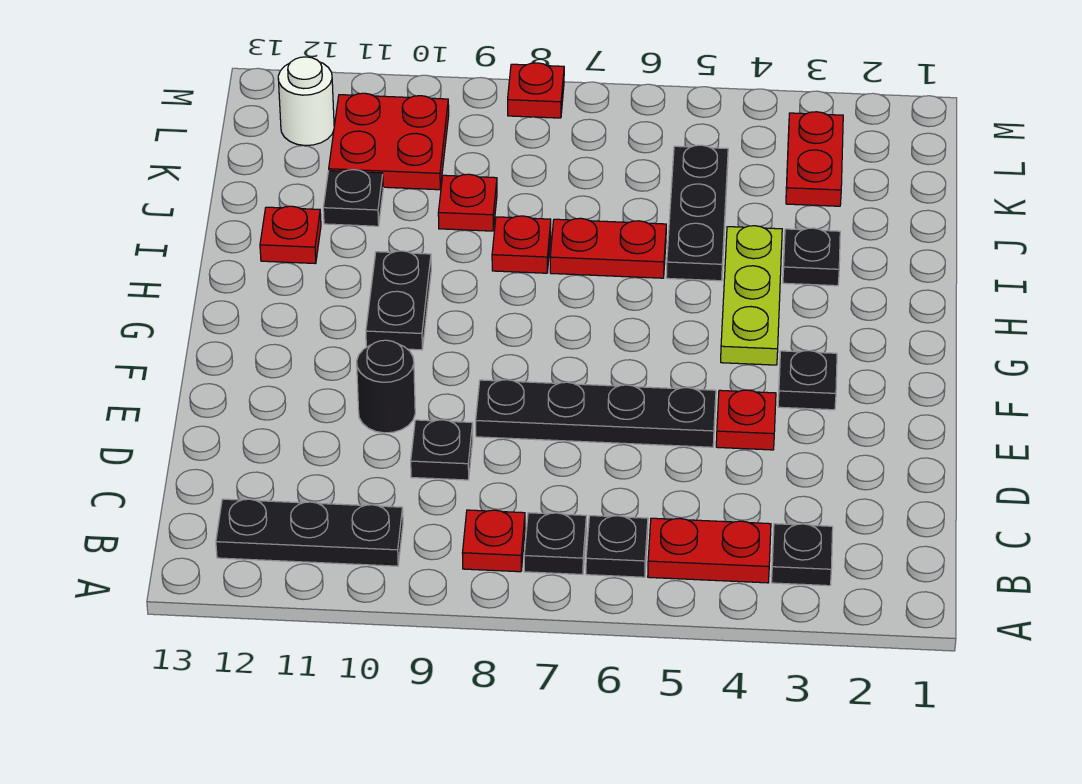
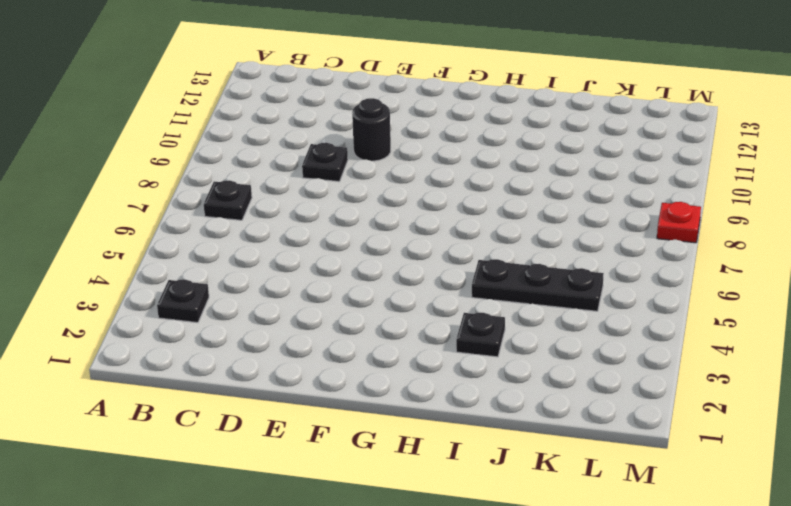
none -> red plate B4:B5 level 1
none -> black plate B6 level 1
none -> red plate B8 level 1

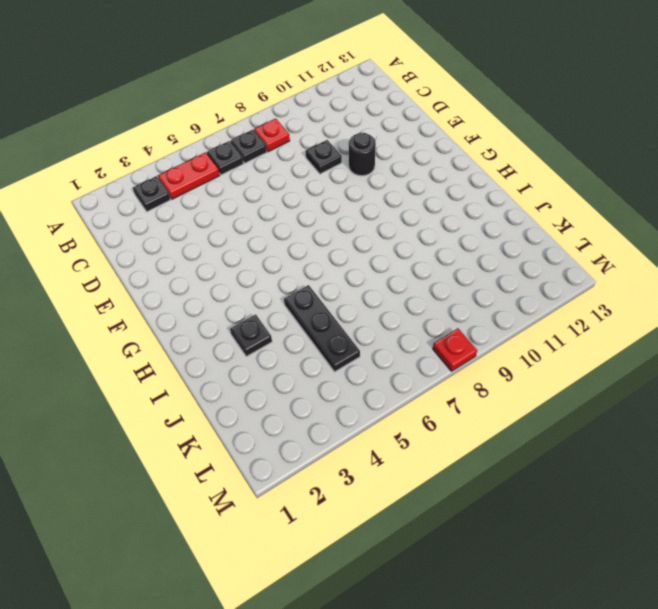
none -> black plate B10:B12 level 1
none -> red plate E4 level 1
none -> black plate E5:E8 level 1

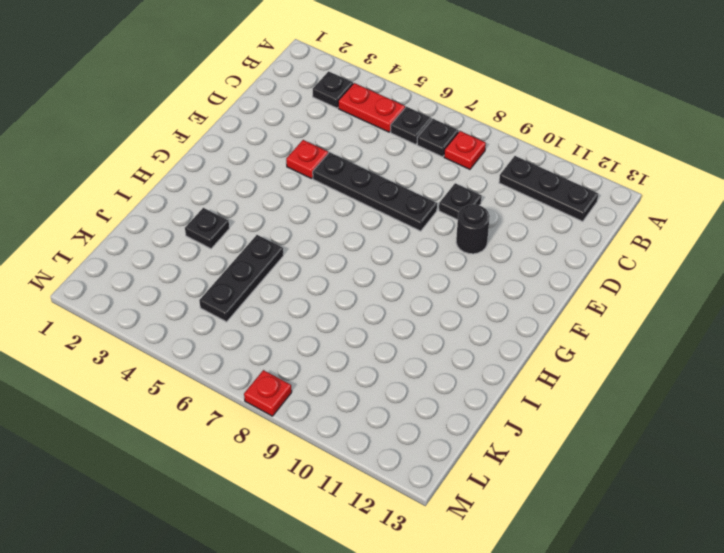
none -> black plate F3 level 1
none -> lime plate G4:I4 level 1
none -> black plate G10:H10 level 1

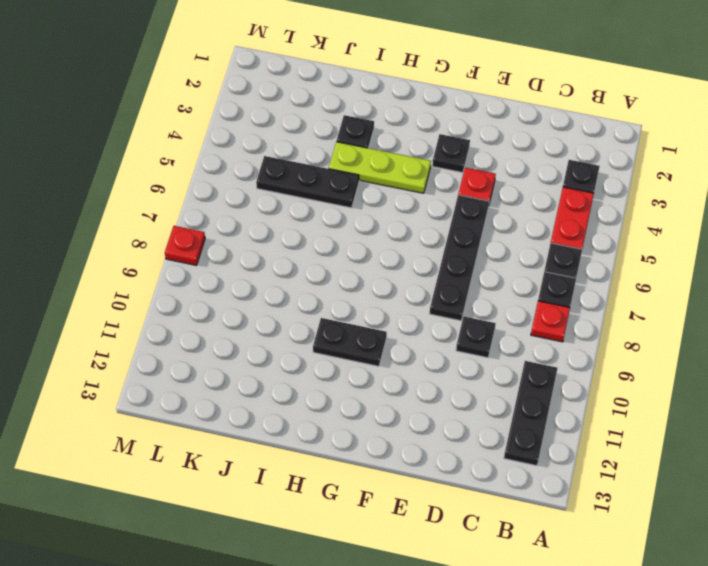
none -> black round brick E10 level 1
none -> red plate I6:I7 level 1
none -> red plate I8 level 1

